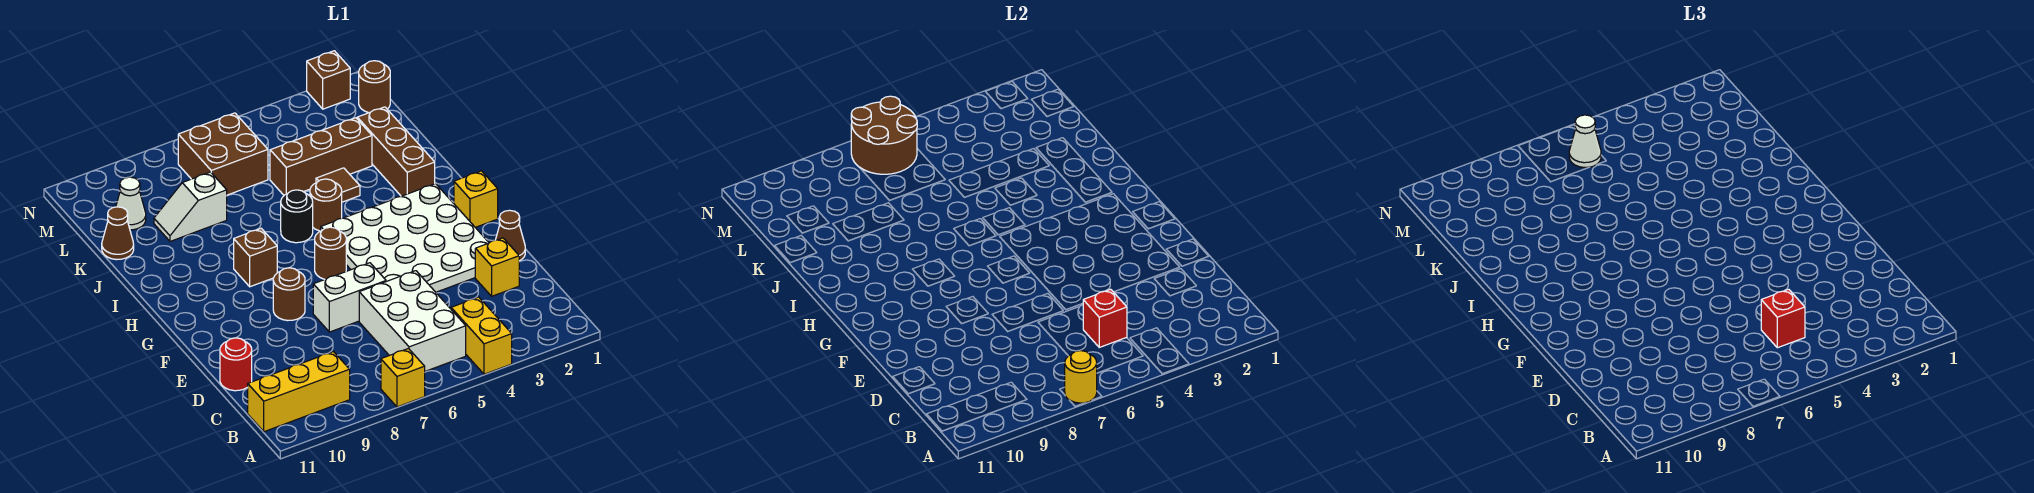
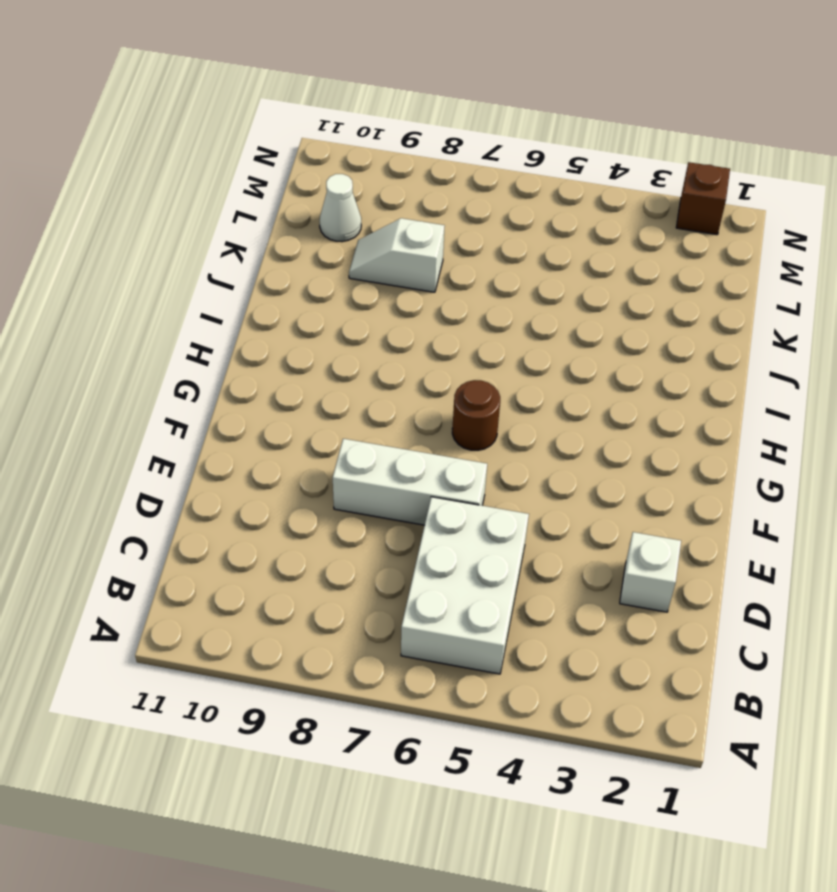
white brick D2 level 1 -> yellow brick D2 level 1
white brick E6:E8 level 1 -> white brick E6:E7 level 1
none -> yellow brick A4:B4 level 1
none -> yellow brick A7 level 1
none -> yellow brick B9:B11 level 1

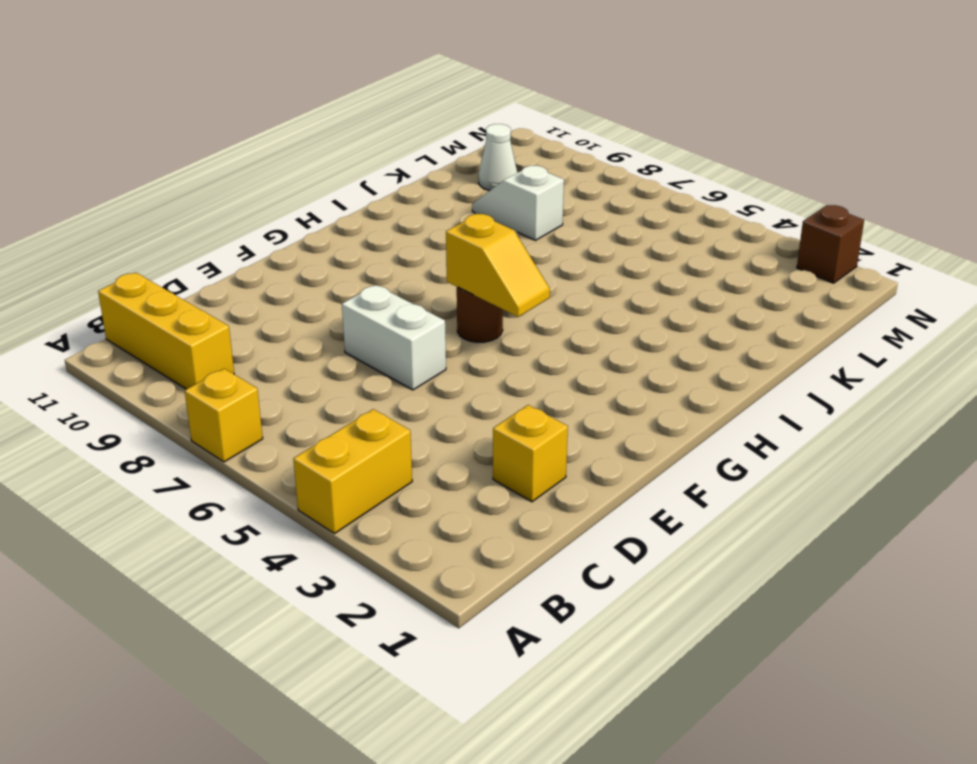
yellow slope G5:G6 level 2 top 6 -> none
none -> white brick B5:D6 level 1
none -> red round brick D11 level 1
none -> brown cone E1 level 1

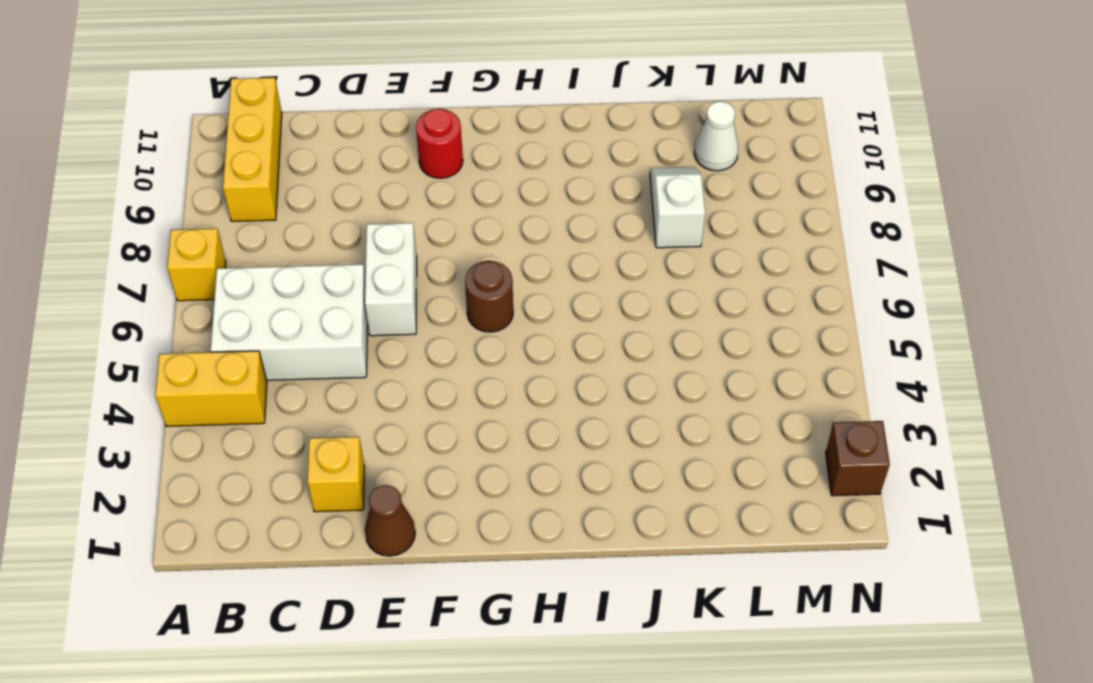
red round brick F10 level 1 -> red round brick D11 level 1
none -> white plate E2:H5 level 1
none -> brown round brick F8 level 1
none -> yellow brick G1 level 1

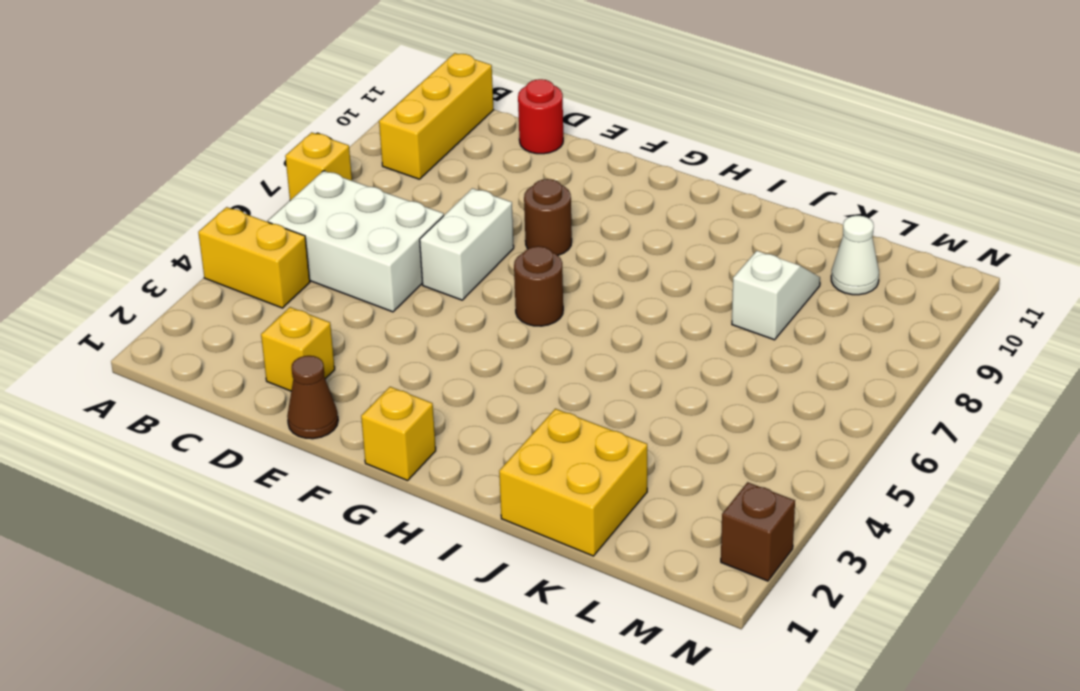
yellow brick J1:K2 level 1 -> brown brick I2:K2 level 1
none -> white plate E2:H5 level 1
none -> brown brick H8 level 1
none -> brown round brick I5 level 1

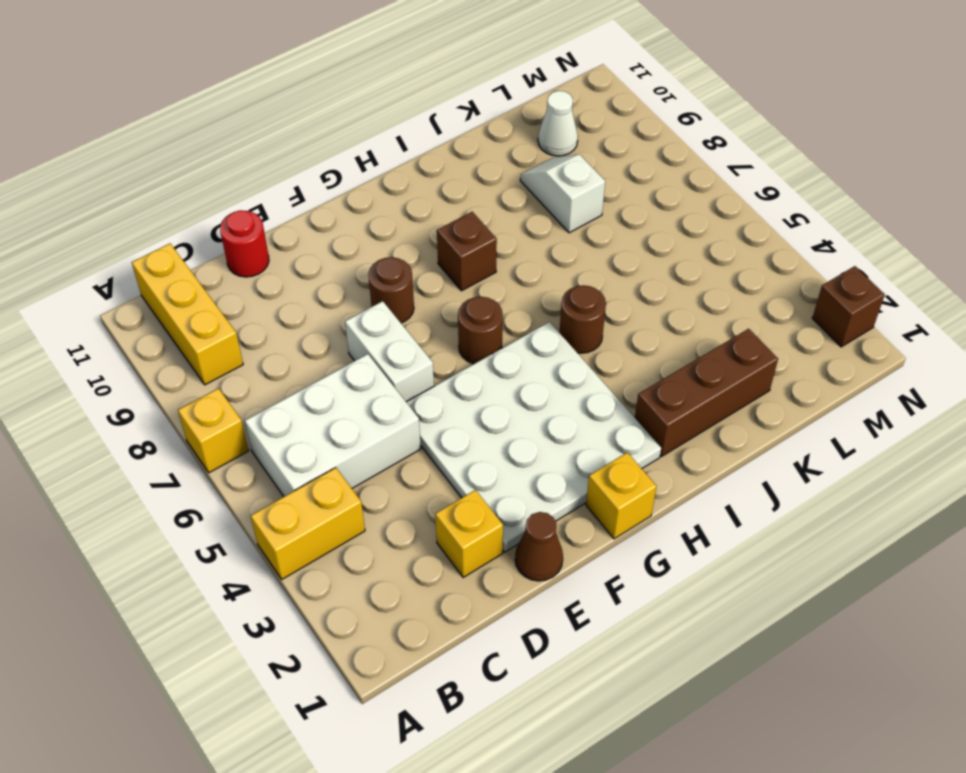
none -> black round brick I6 level 1
none -> brown tile J4 level 1
none -> brown brick K3:K5 level 1

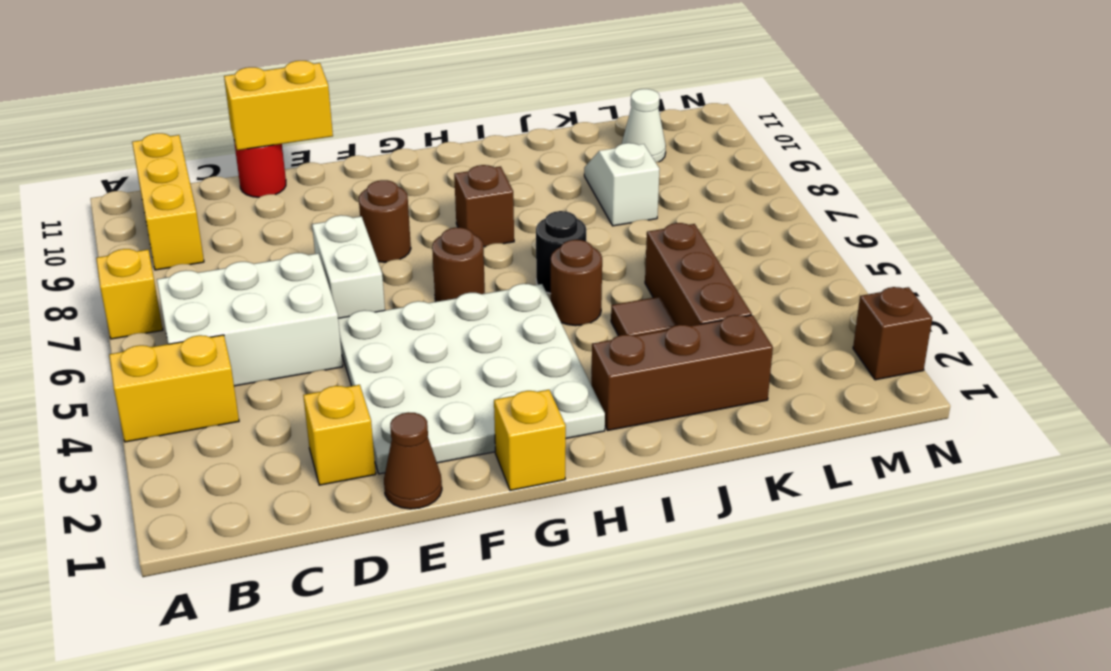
yellow brick D11:E11 level 2 -> none
none -> brown cone K11 level 1
none -> brown brick L6:M7 level 1
none -> brown round brick M1 level 1

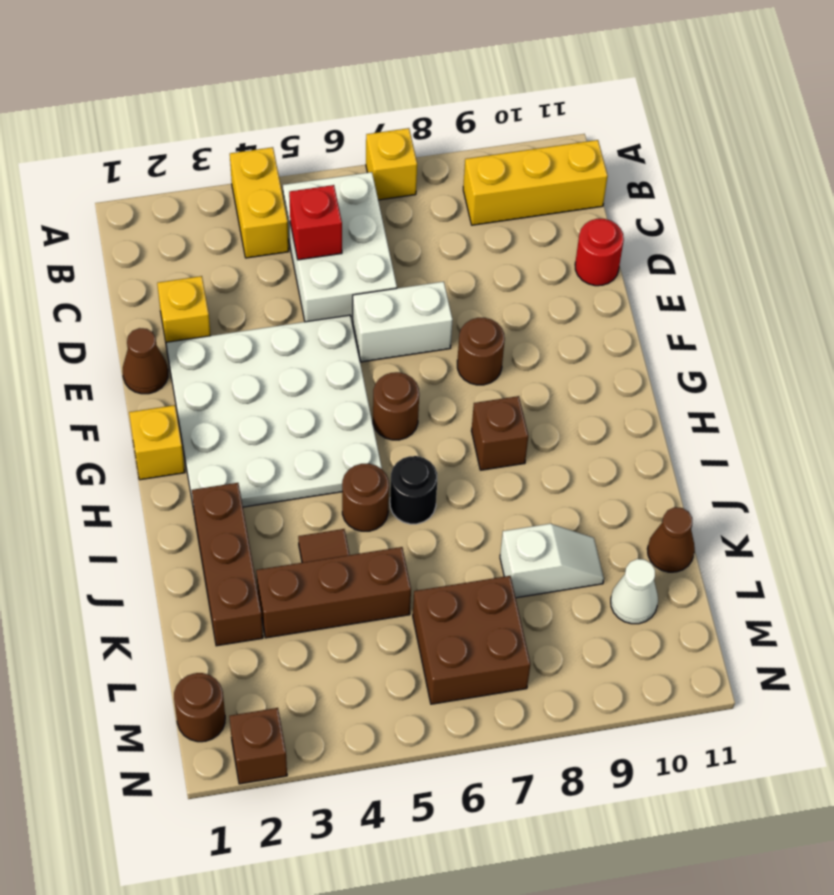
none -> yellow round brick A7 level 2
none -> brown round brick M6:N7 level 2
none -> red brick C5 level 3

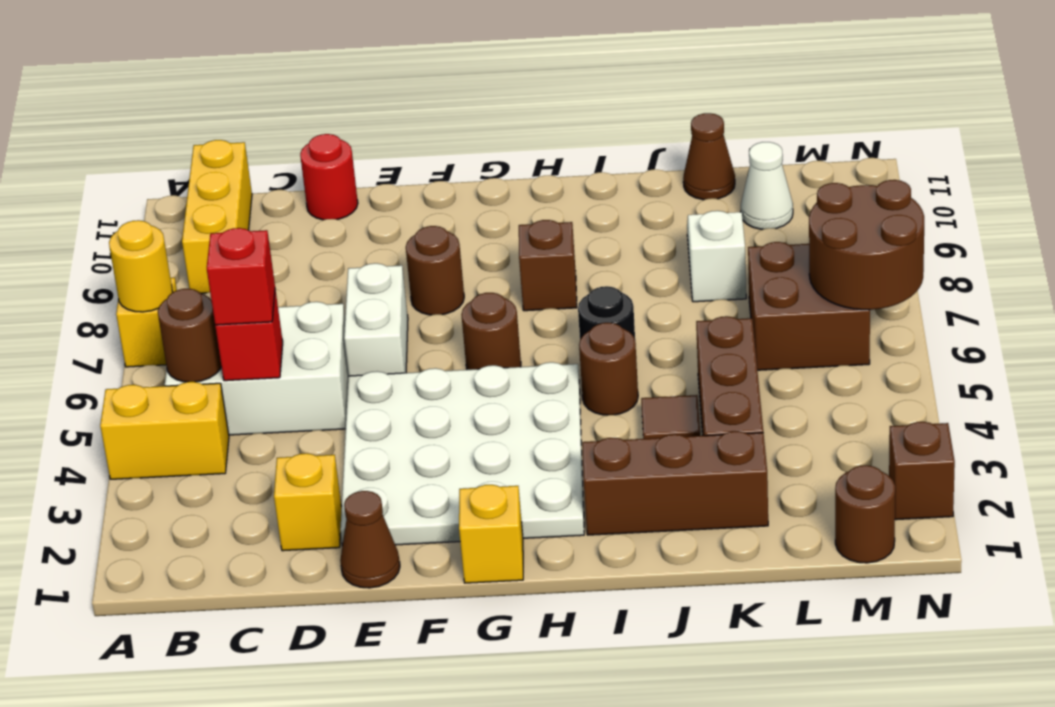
brown round brick B5 level 2 -> none
none -> white cone M6 level 3

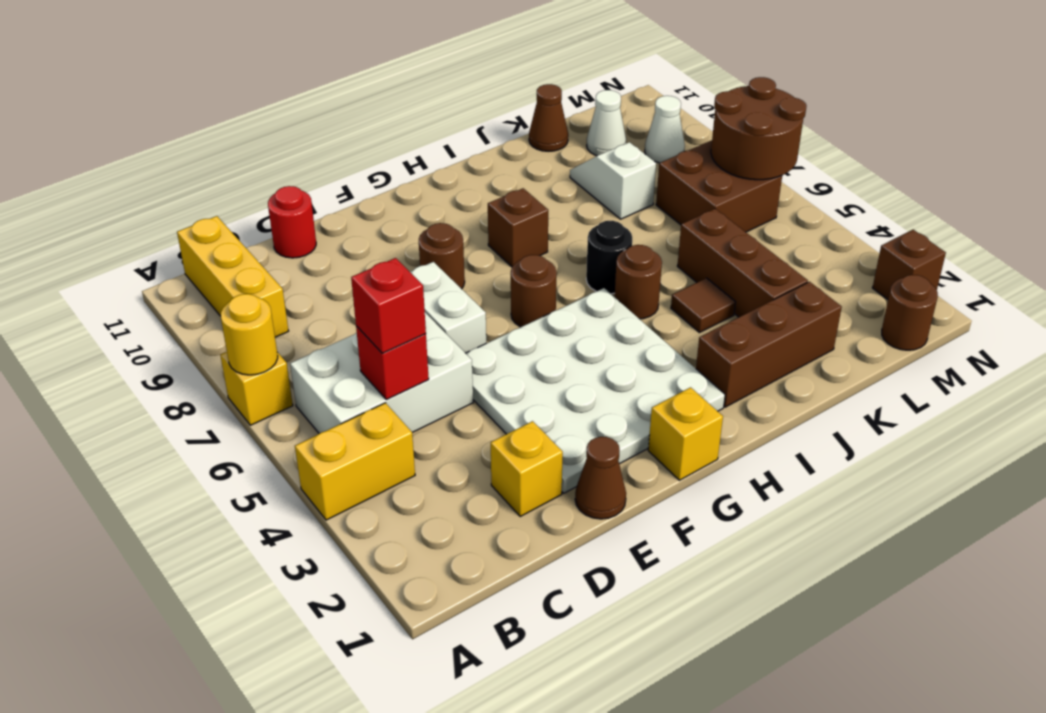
white cone M9 level 1 -> white cone M6 level 3

